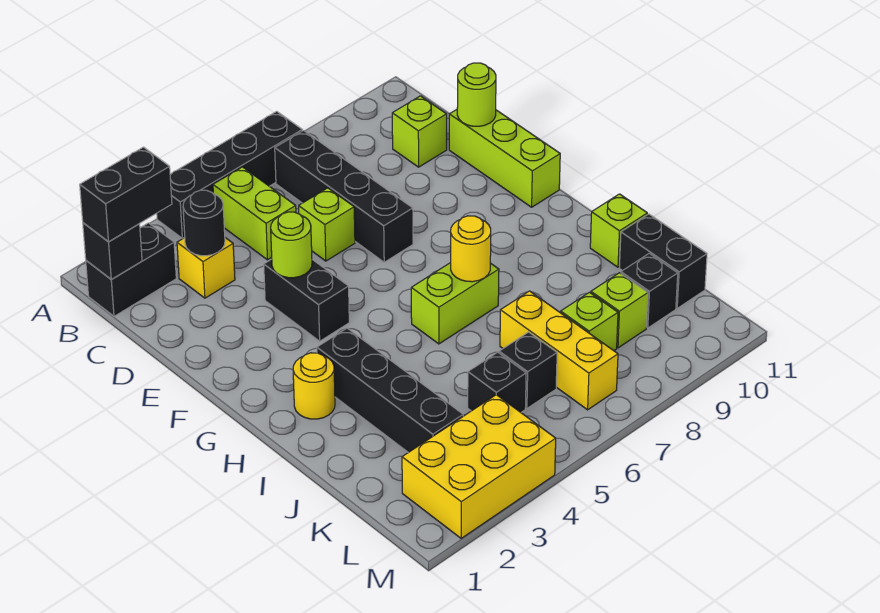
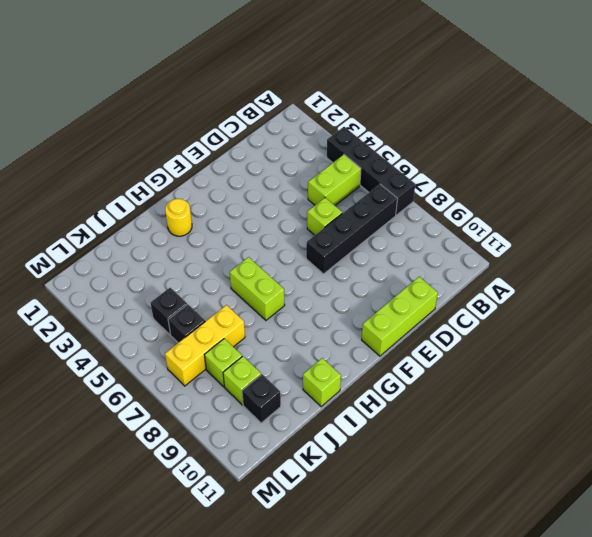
none -> black brick B1:B2 level 1
none -> yellow brick C3 level 1
none -> lime brick C10 level 1

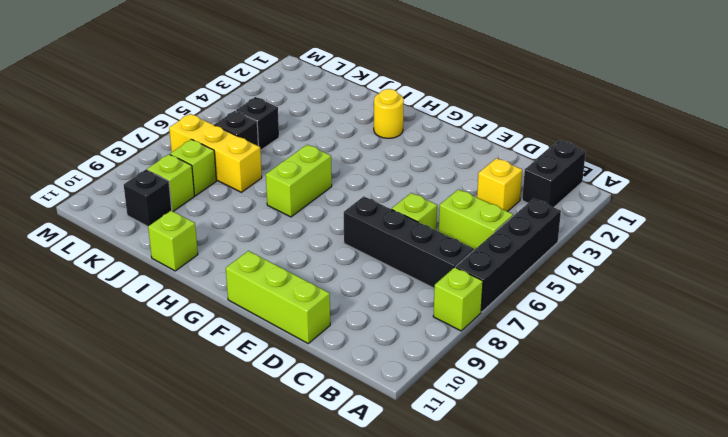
lime brick A8 level 1 -> lime brick C10 level 1
none -> black brick E4:F4 level 1
none -> black brick H3:K3 level 1
none -> black brick J11:K11 level 1

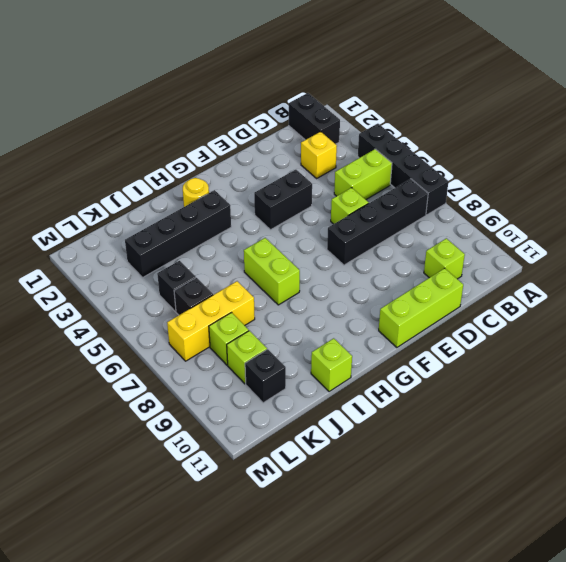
none -> black brick J11:K11 level 1
none -> yellow brick L2:M4 level 1
none -> black brick B1 level 2

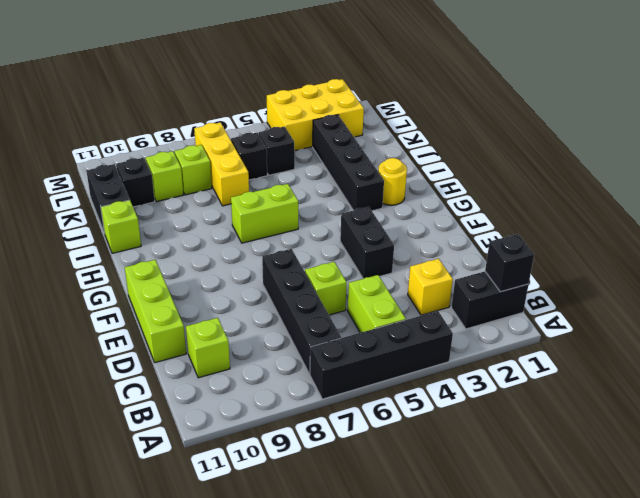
none -> black round brick C3 level 2
none -> lime round brick D11 level 2
none -> lime round brick E4 level 2

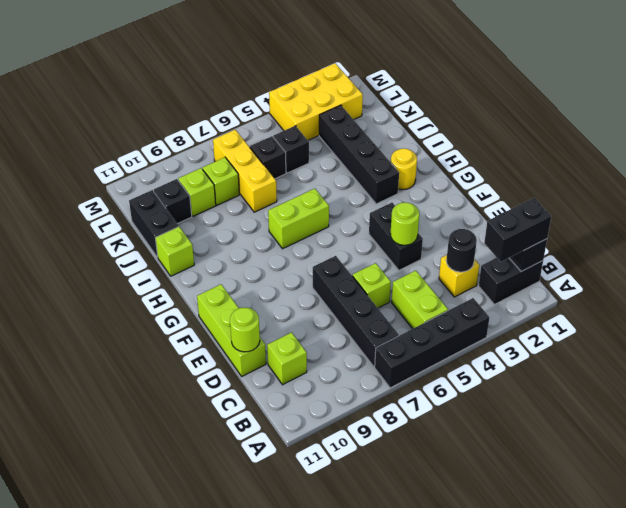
none -> yellow round brick H7 level 2

